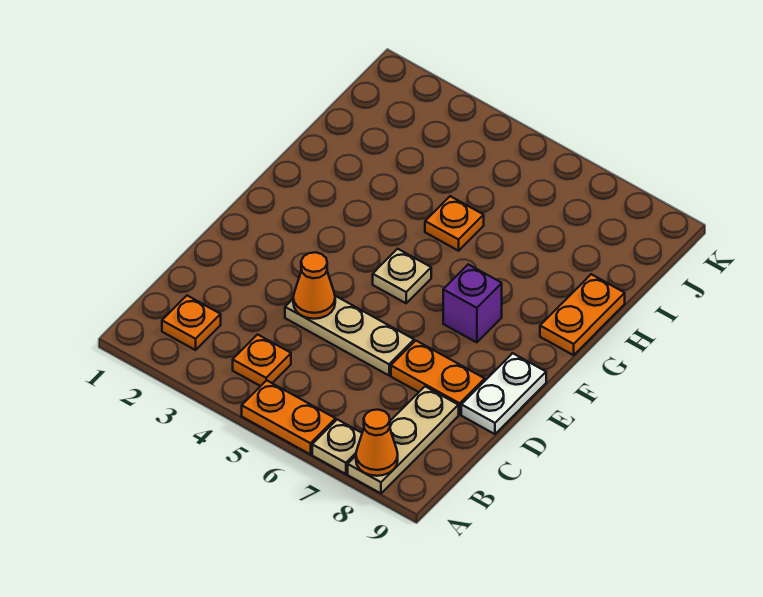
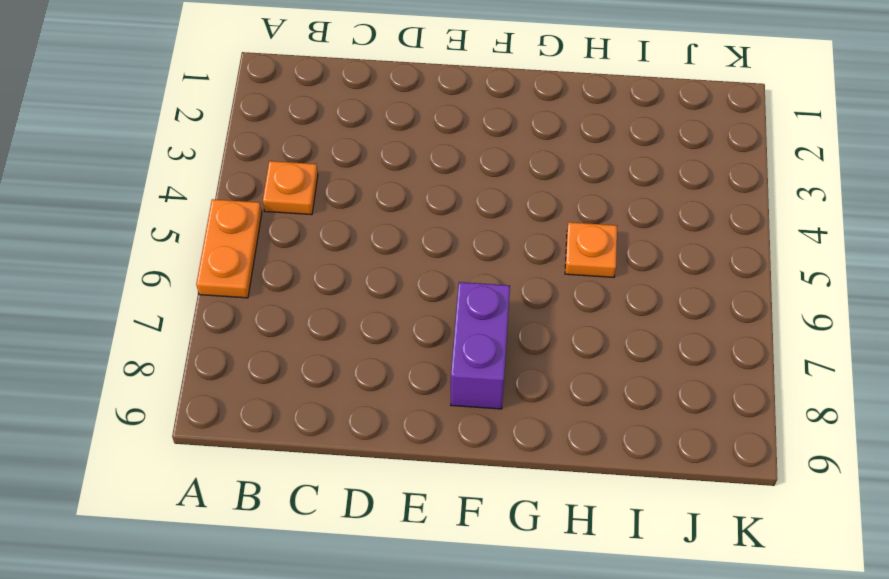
purple brick F7:F8 level 1 -> purple brick F7 level 1
none -> tan plate A7 level 1
none -> tan plate A8:C8 level 1
none -> orange plate B2 level 1

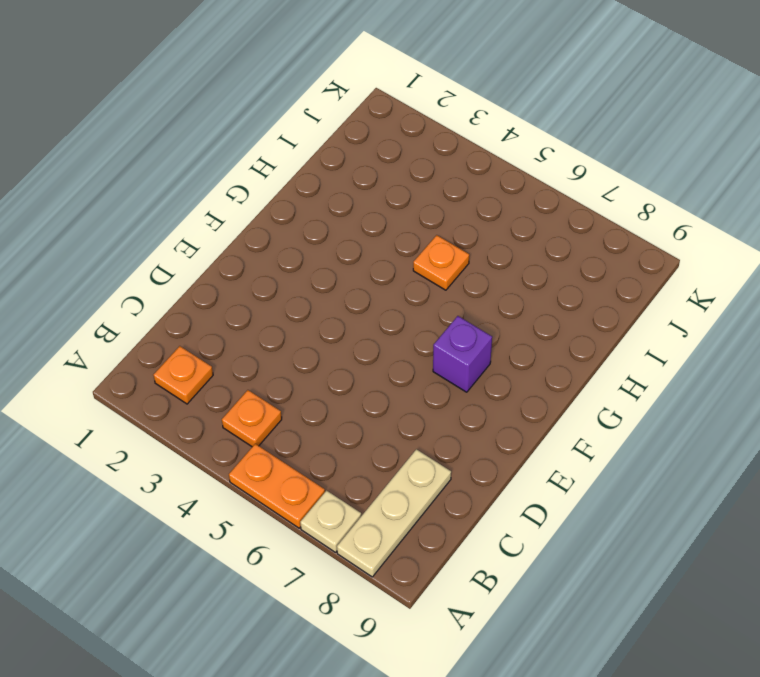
none -> tan plate D4:D6 level 1
none -> orange plate D7:D8 level 1
none -> white plate D9:E9 level 1

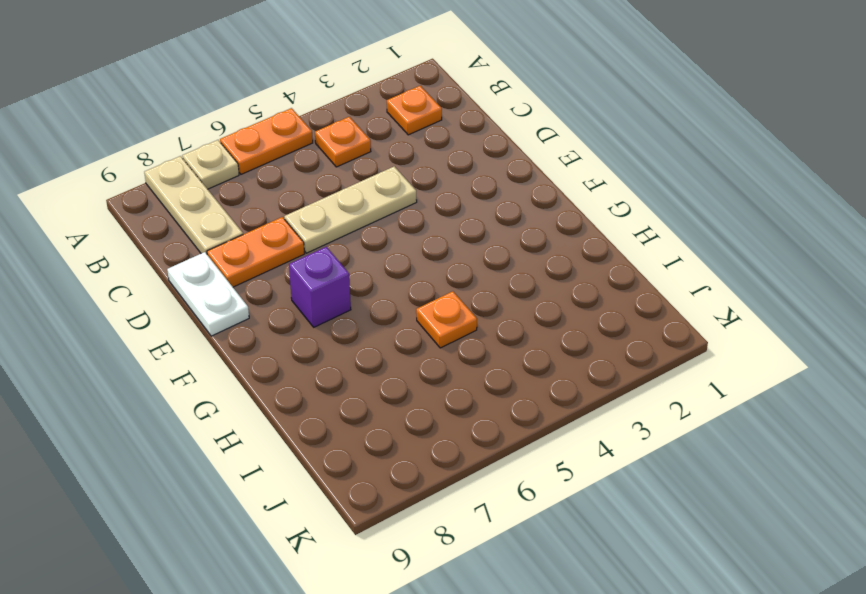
none -> tan plate F5 level 1
none -> orange plate G9:H9 level 1
none -> orange cone A8 level 2

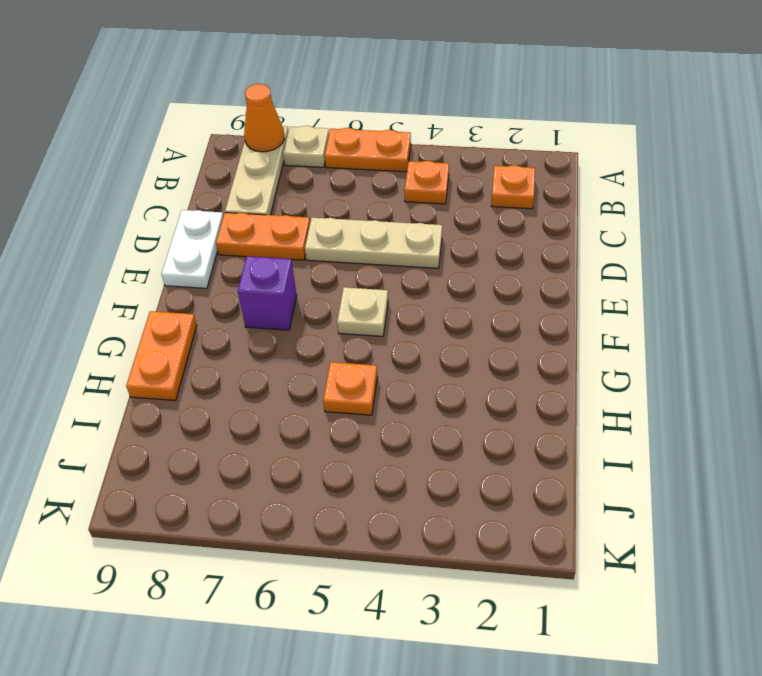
none -> orange cone D4 level 2

